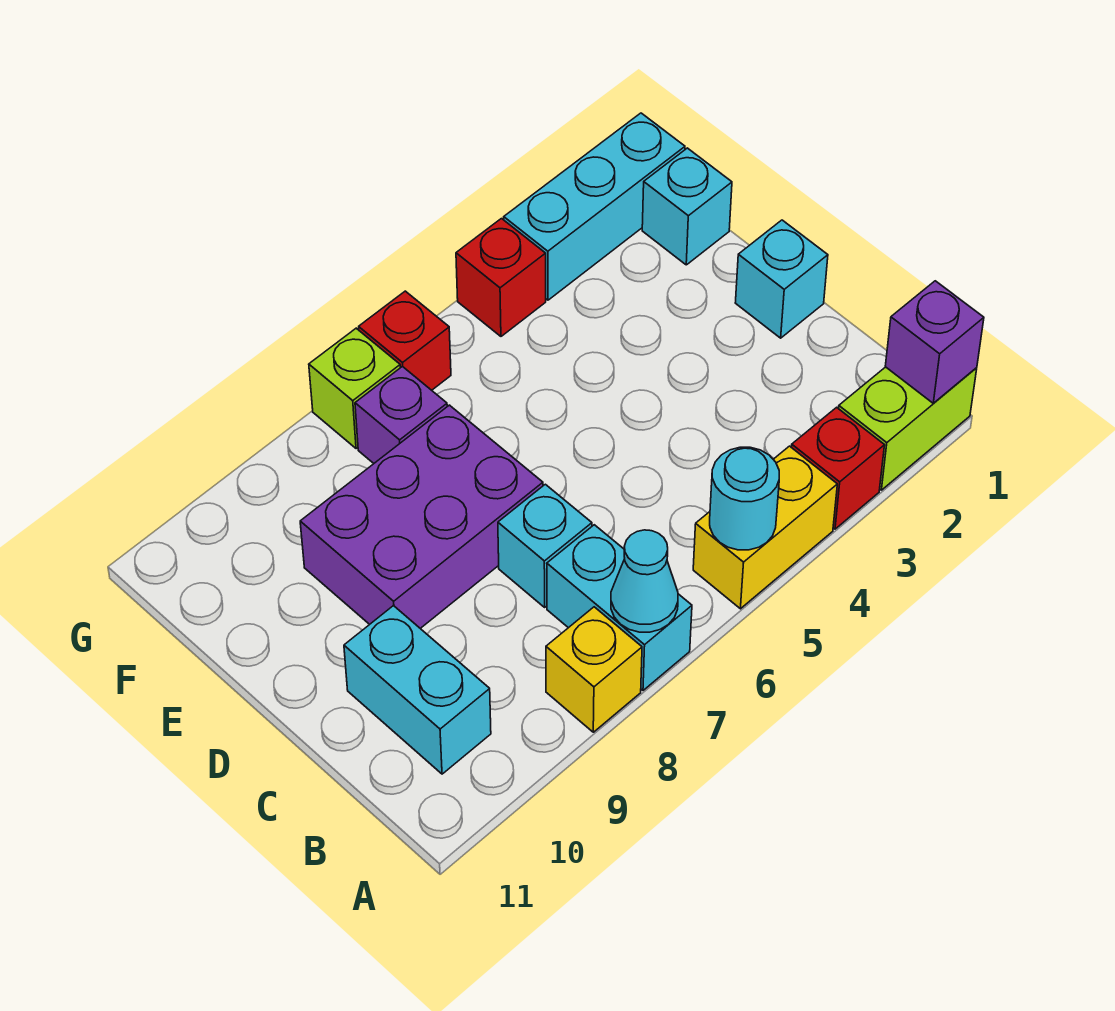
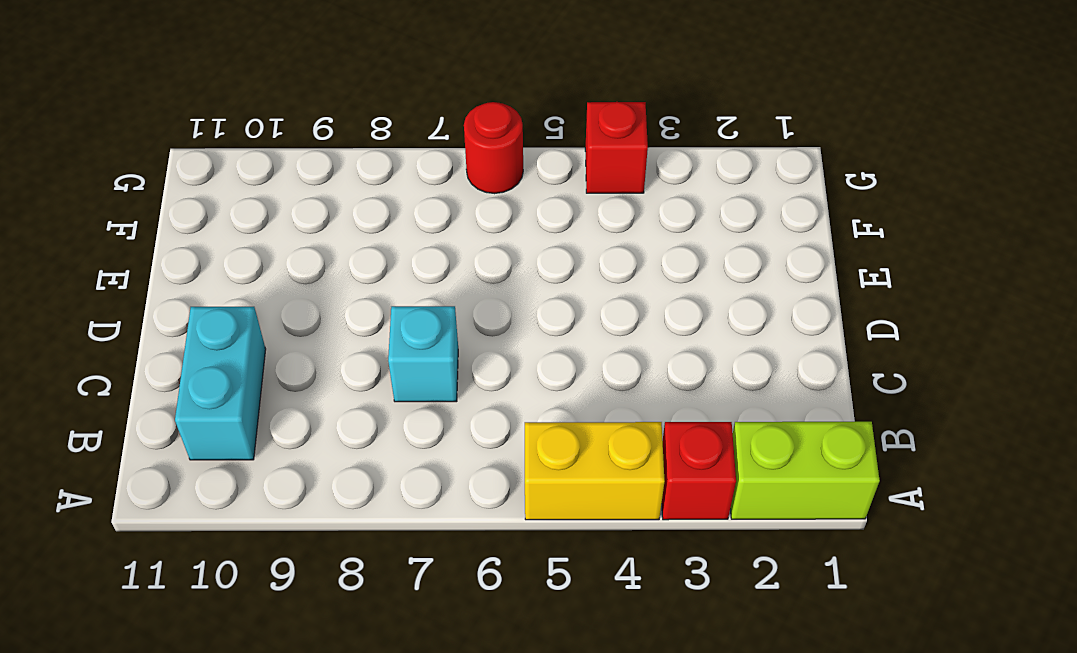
red round brick G6 level 1 -> red brick G6 level 1
none -> cyan brick A7:B7 level 1
none -> yellow brick A8 level 1
none -> cyan brick D1 level 1

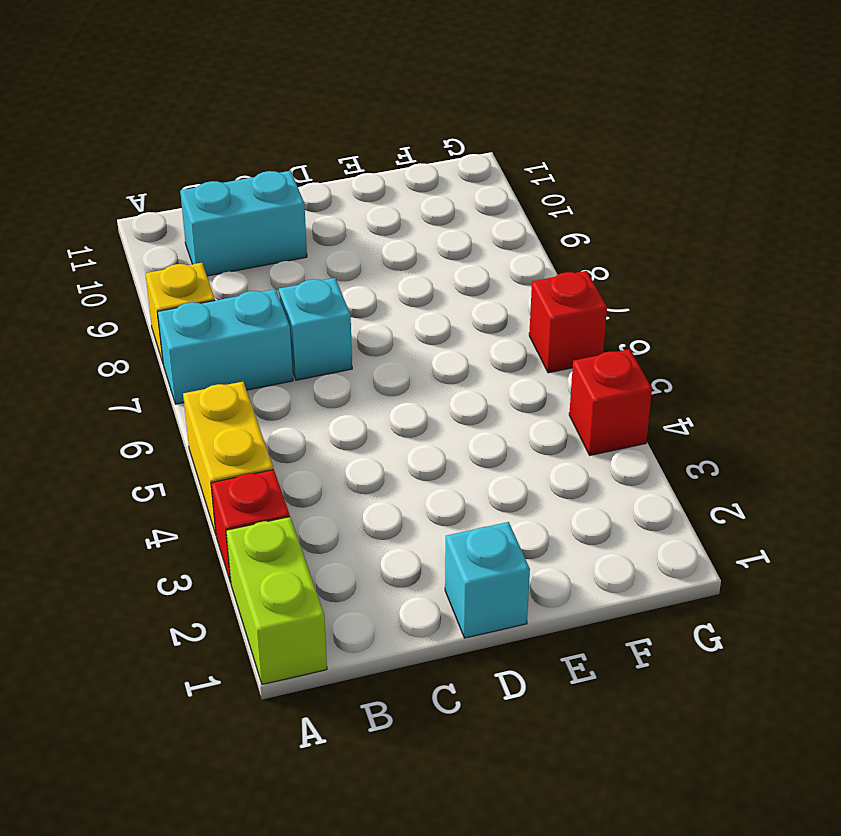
none -> purple brick D7:E9 level 1
none -> cyan brick F1 level 1
none -> purple brick F7 level 1

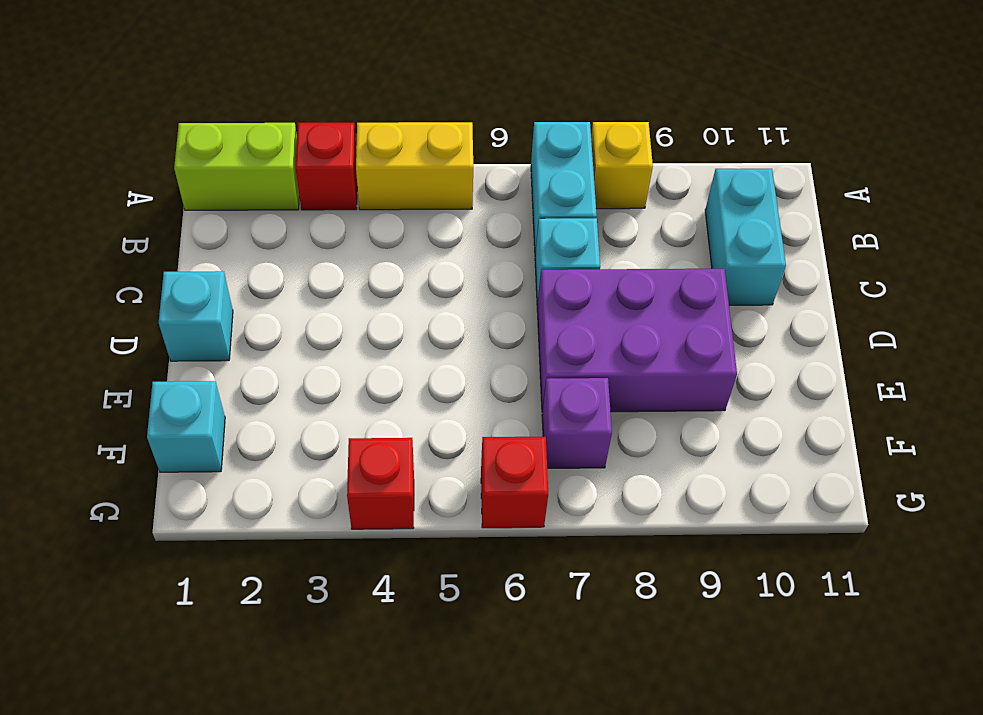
none -> cyan brick G1:G3 level 1
none -> lime brick G7 level 1
none -> purple brick A1 level 2

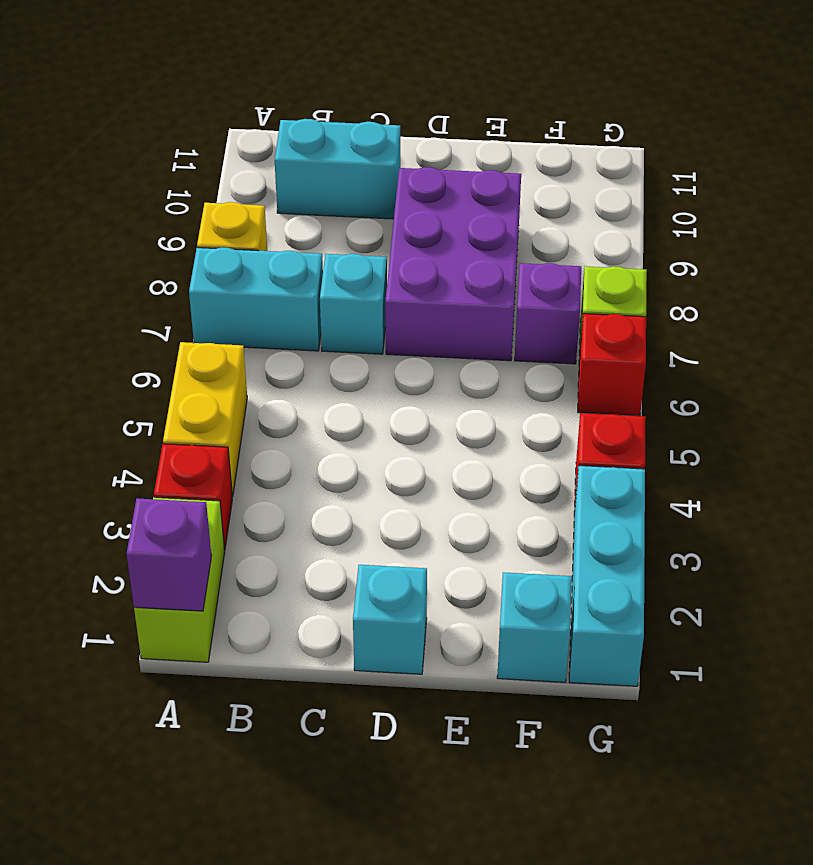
none -> cyan round brick A5 level 2
none -> cyan cone A7 level 2

